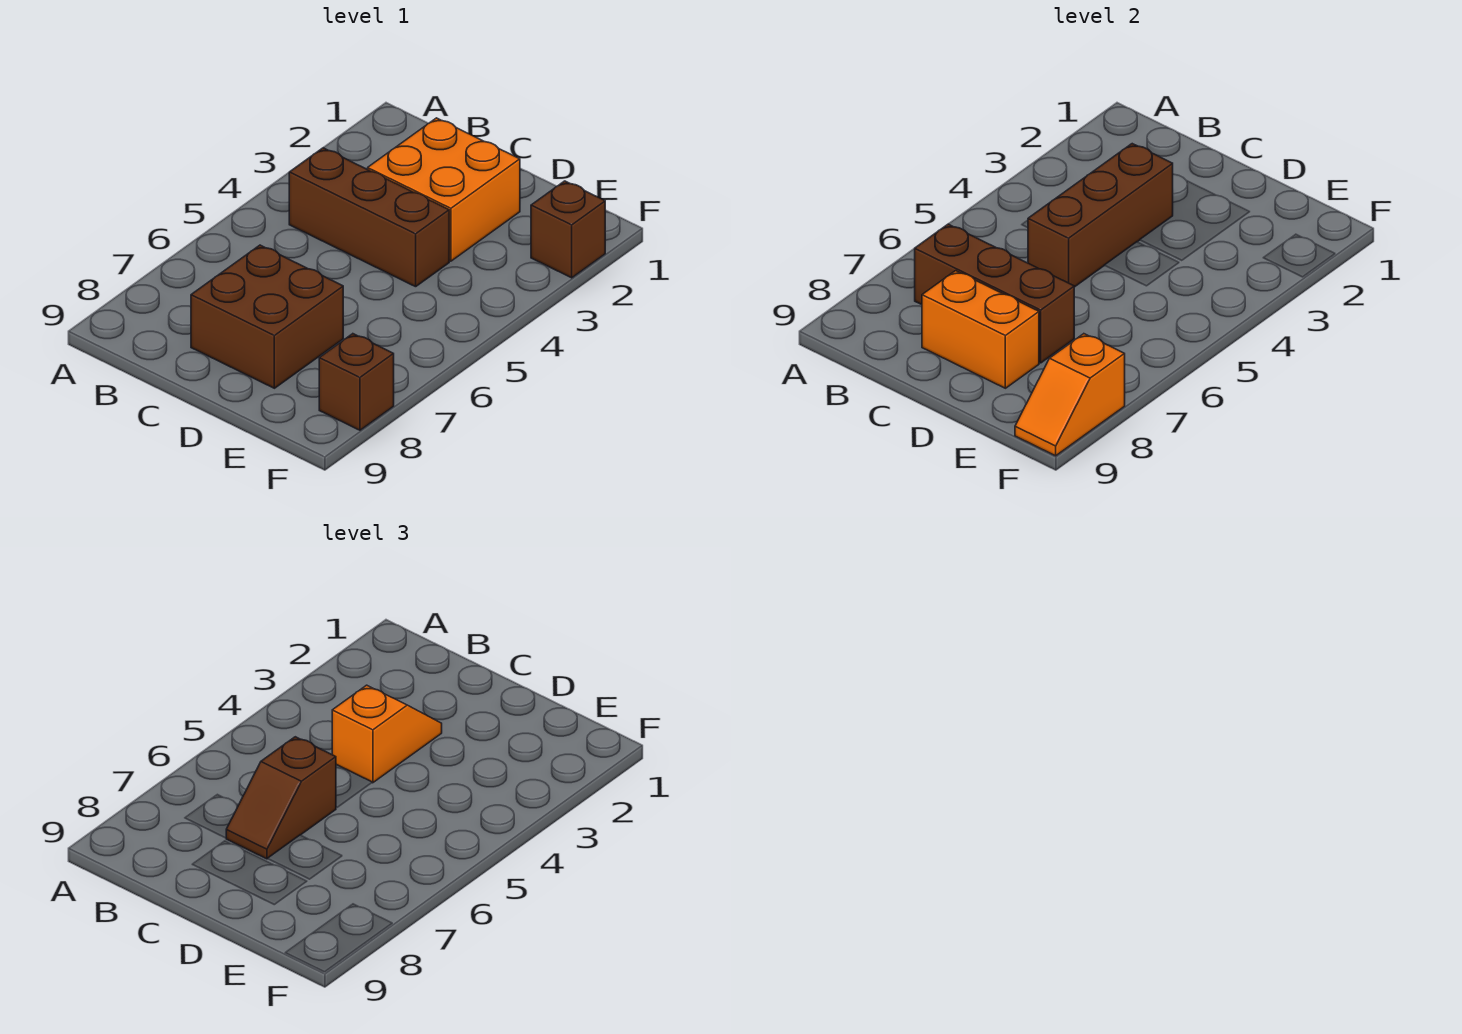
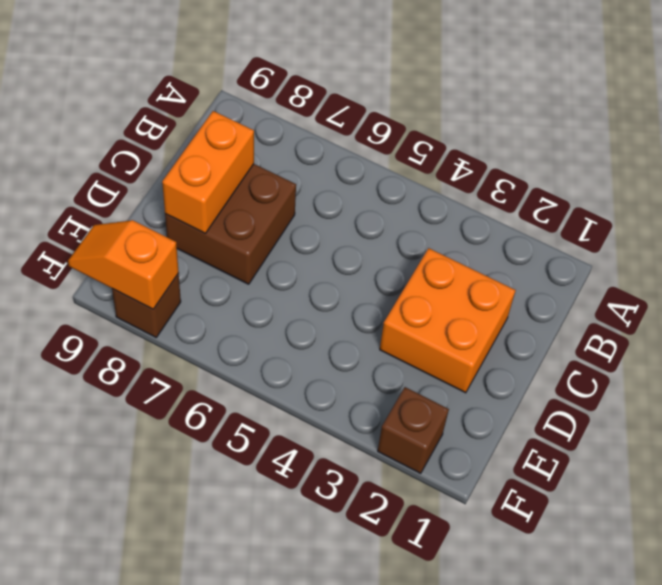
none -> brown brick B4:D4 level 1
none -> brown brick B7:D7 level 2

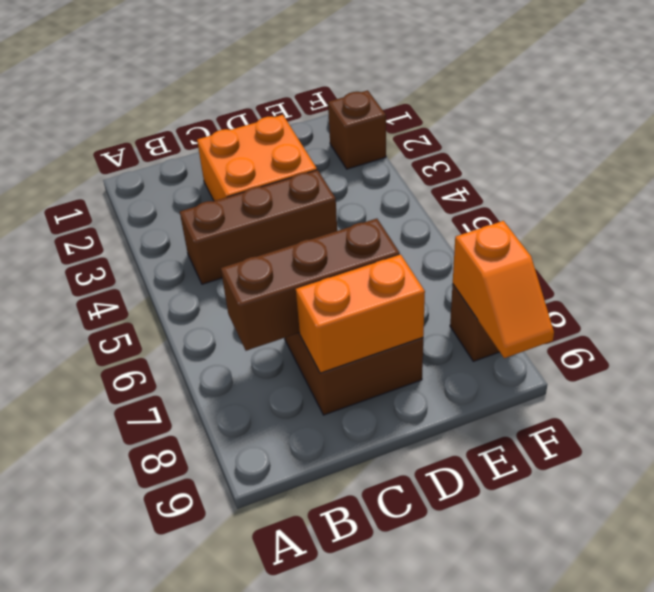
none -> brown brick C3:C5 level 2
none -> orange slope C3:C4 level 3 top 4

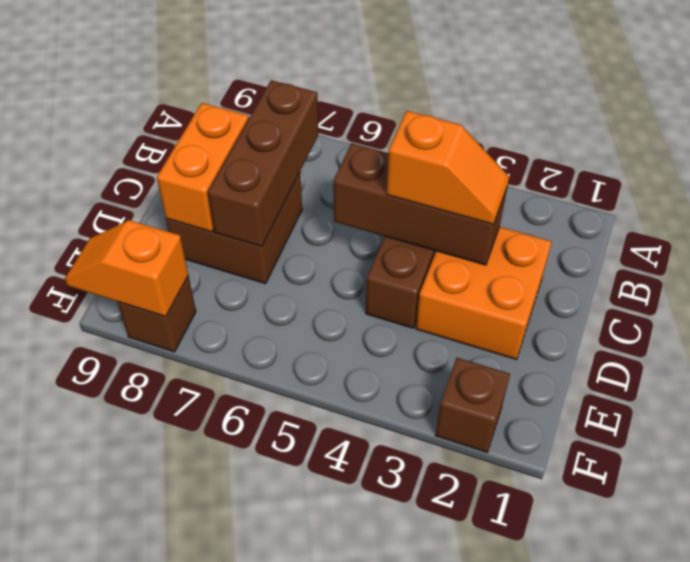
none -> brown slope C6:C7 level 3 top 6

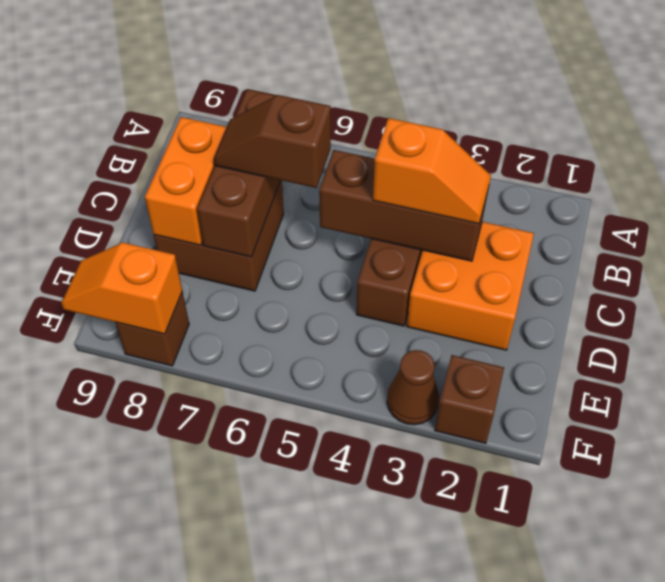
brown cone F3 level 1 -> none

